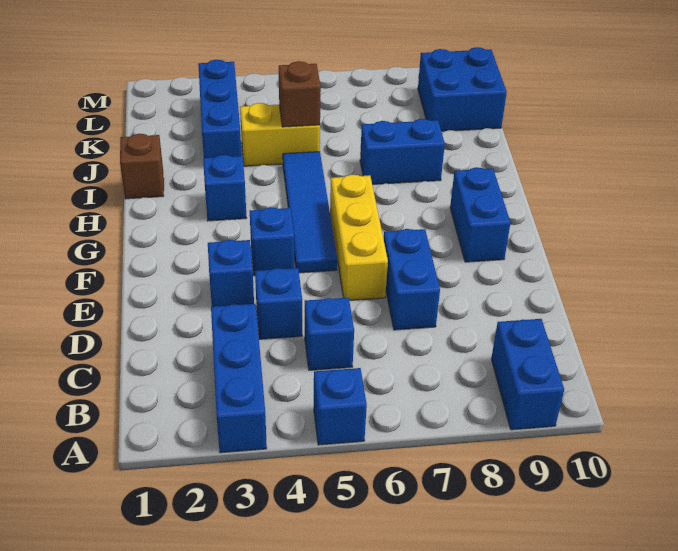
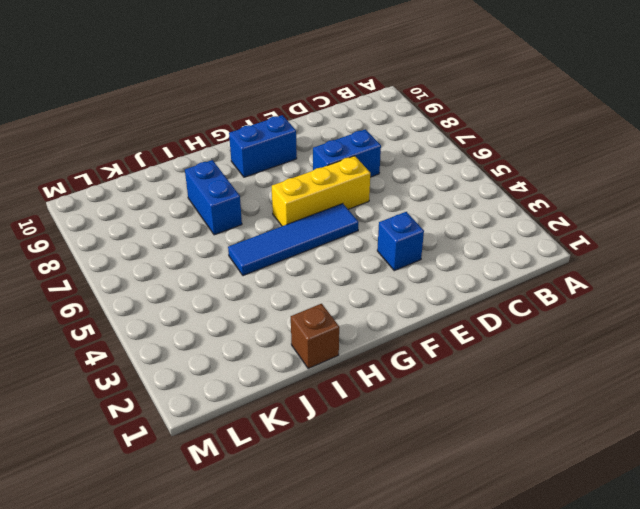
none -> blue brick A3:C3 level 1
none -> blue brick A5 level 1
none -> blue brick A9:B9 level 1

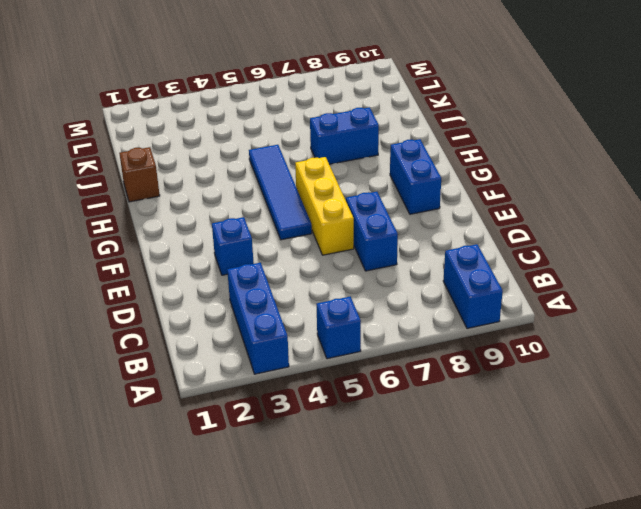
none -> blue brick C5 level 1
none -> blue brick D4 level 1
none -> blue brick F4 level 1

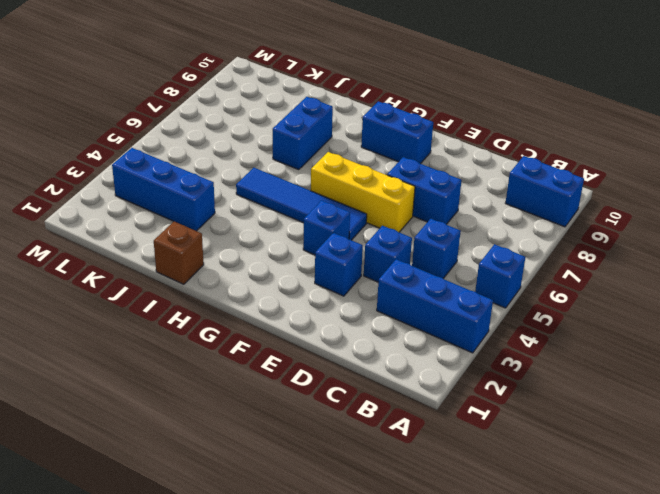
none -> blue brick H3 level 1
none -> yellow brick J4:J5 level 1
none -> blue brick K9:L10 level 1

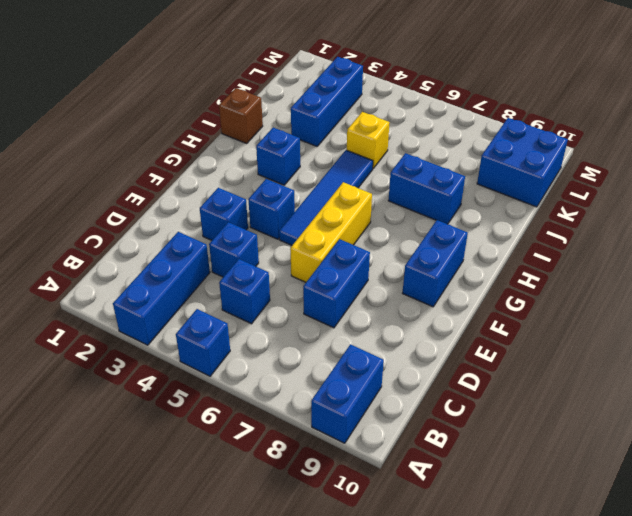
yellow brick J5 level 1 -> yellow brick J4:J5 level 1
none -> brown brick J5 level 2

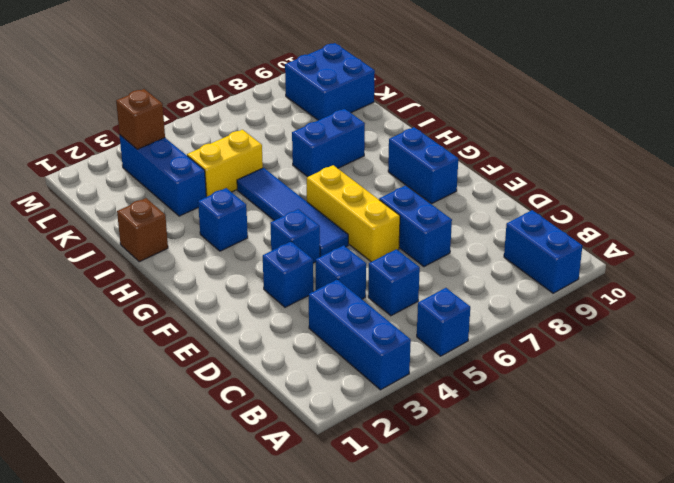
brown brick L3 level 2 -> brown brick J5 level 2

